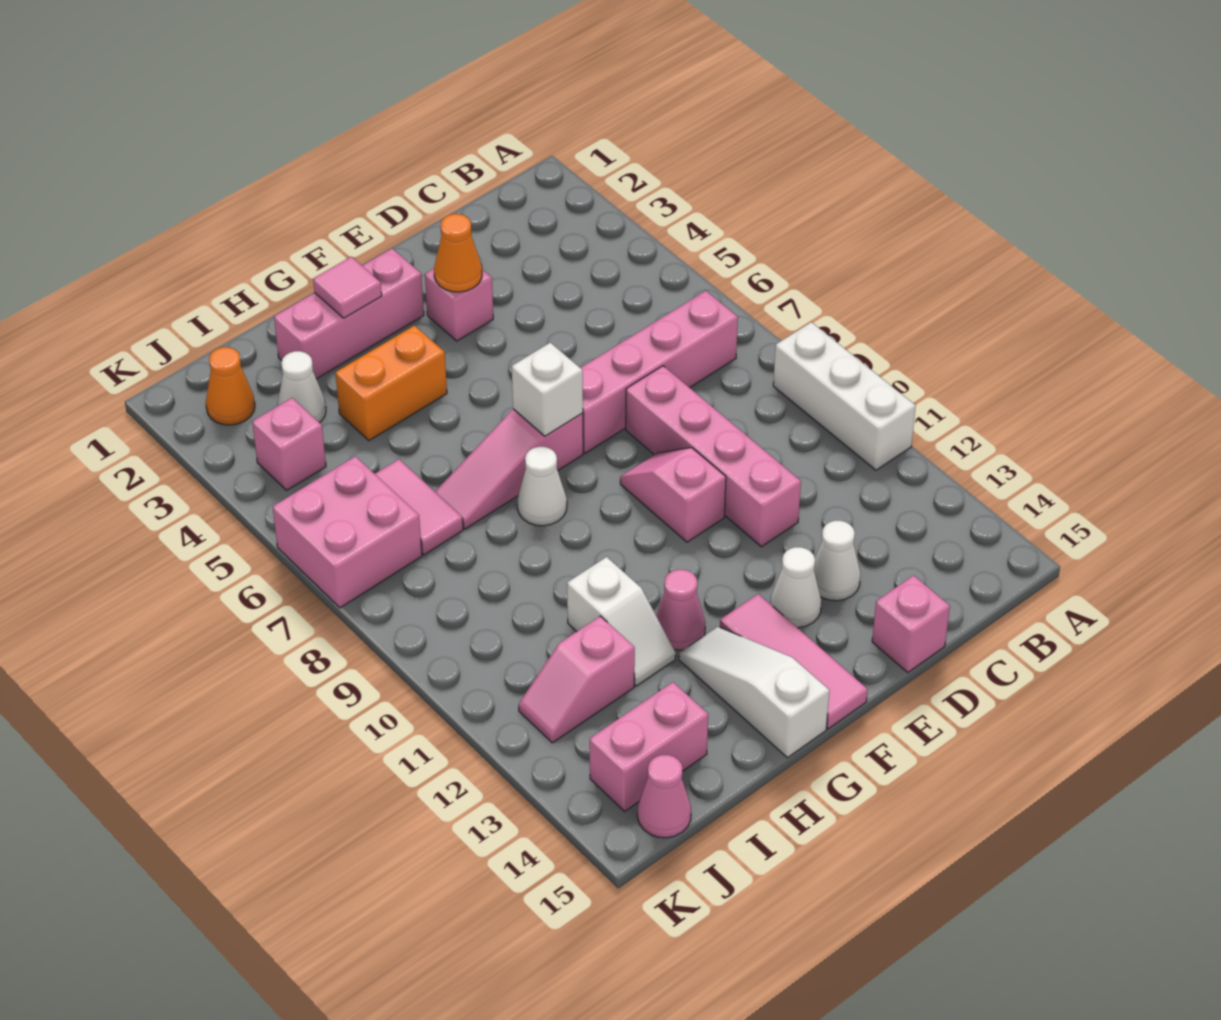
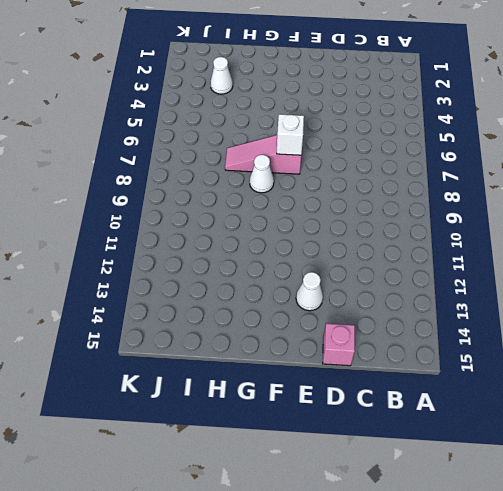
none -> white brick A9:A11 level 1
none -> pink brick B7:E7 level 1
none -> pink brick D8:D11 level 1

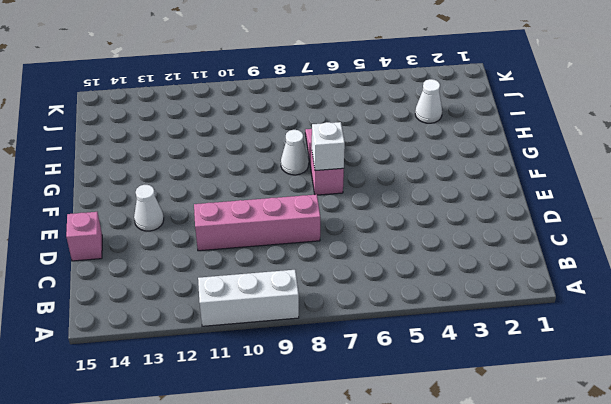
none -> pink brick B7:E7 level 1
none -> white cone D13 level 1
none -> pink brick E3 level 1

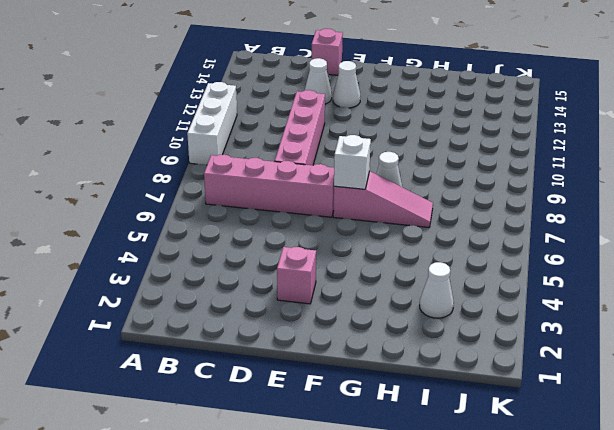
none -> pink slope E9:E10 level 1 top 10
none -> pink brick F2:H2 level 1
none -> pink tile F13:F15 level 1

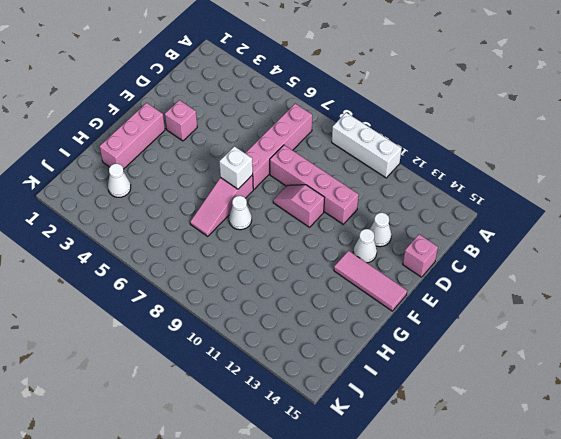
none -> orange brick G4:H4 level 1
none -> pink cone G12 level 1
none -> white slope G13:G15 level 1 top 15

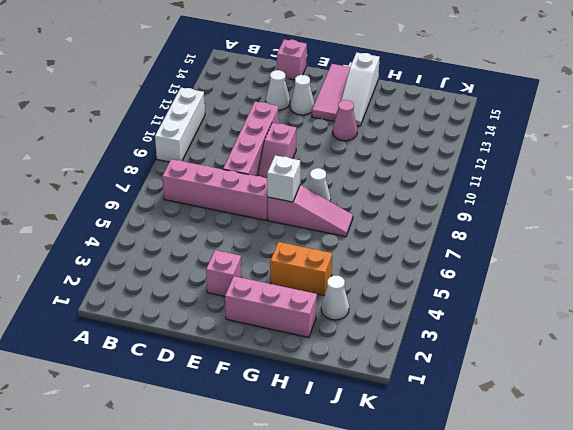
none -> white slope H11:H12 level 1 top 11
none -> pink tile I6:I7 level 1
none -> pink slope I12:J12 level 1 top I

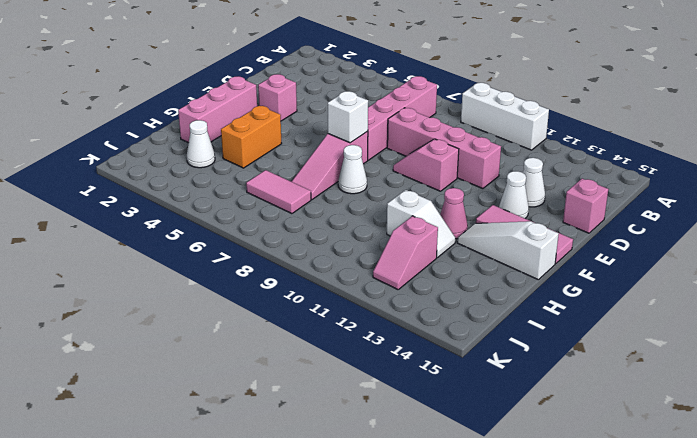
none -> pink brick I14:J14 level 1
none -> orange cone J2 level 1
none -> pink brick J4 level 1

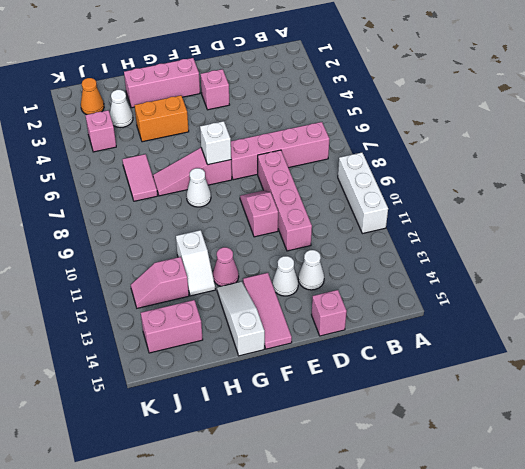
none -> pink brick J6:K7 level 1
none -> pink cone J15 level 1
none -> orange cone E3 level 2

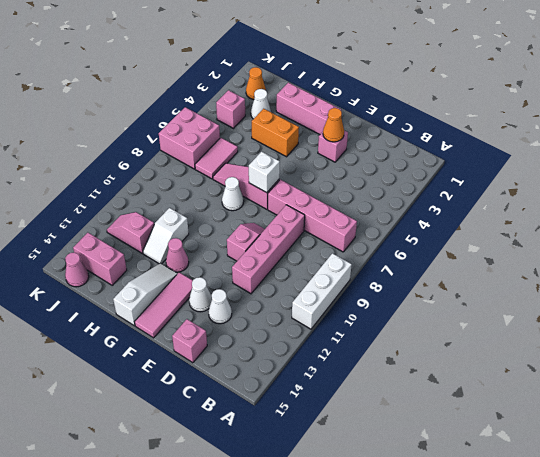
none -> pink tile G2 level 2

